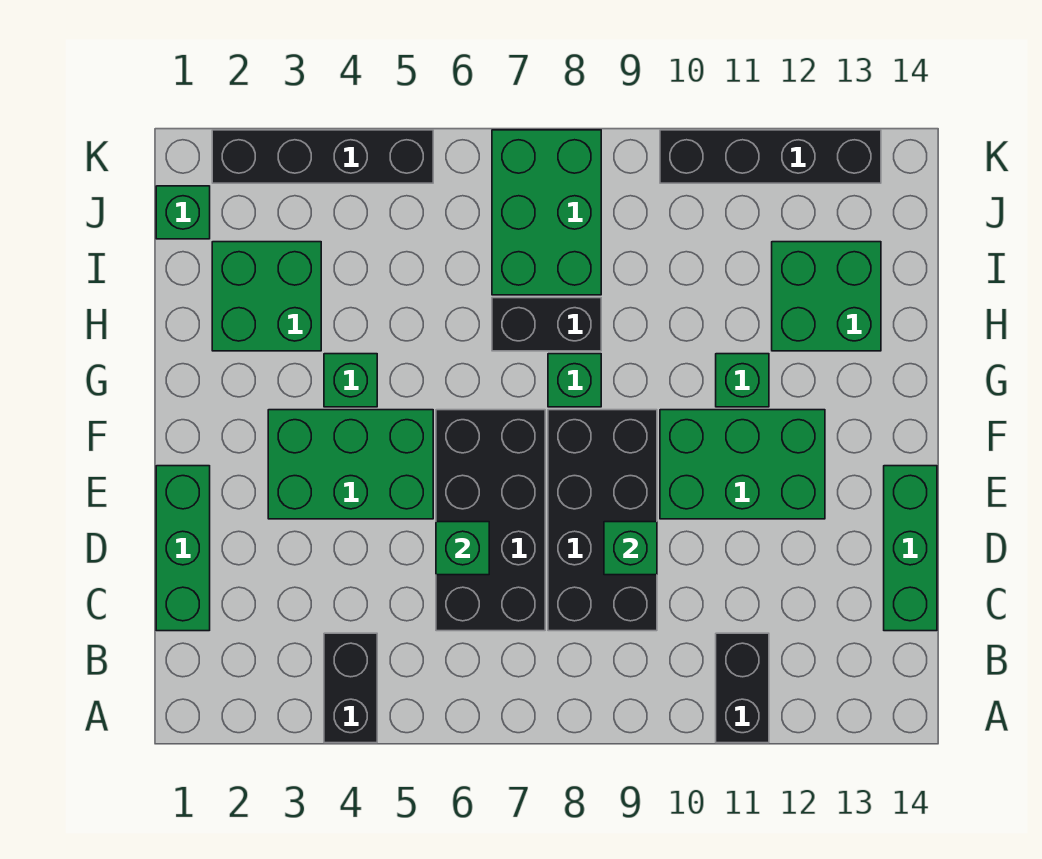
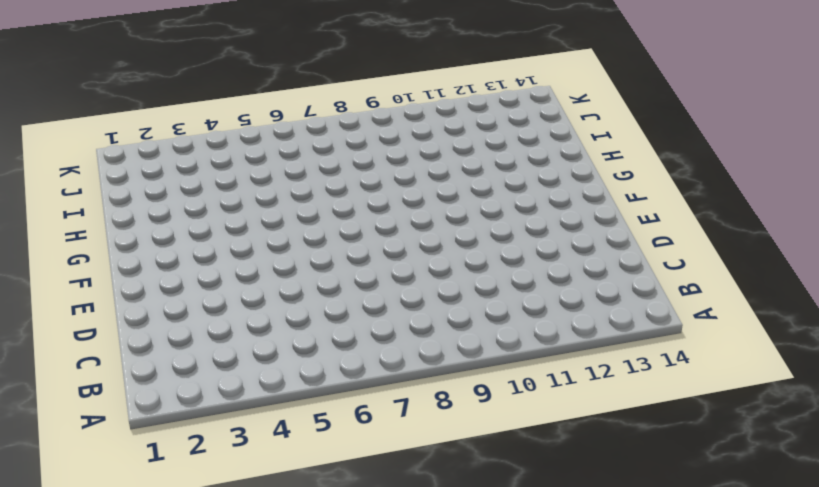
none -> black brick A4:B4 level 1
none -> black brick A11:B11 level 1
none -> green brick C1:E1 level 1

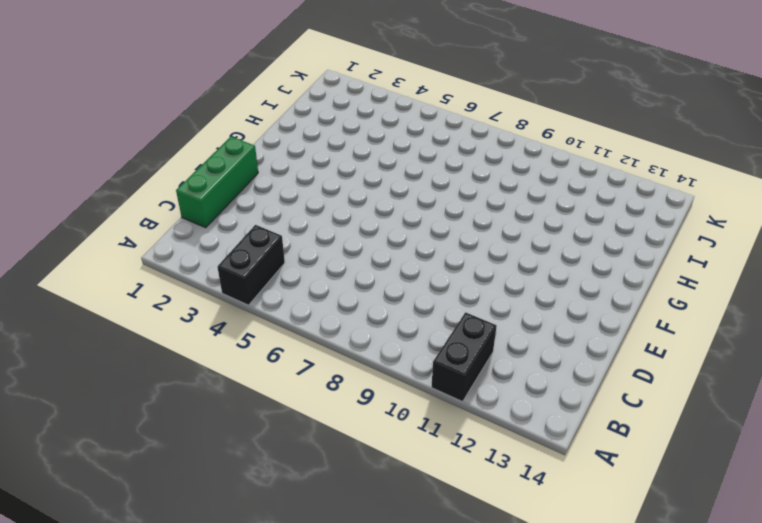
none -> black brick C6:F7 level 1
none -> black brick C8:F9 level 1
none -> green brick C14:E14 level 1

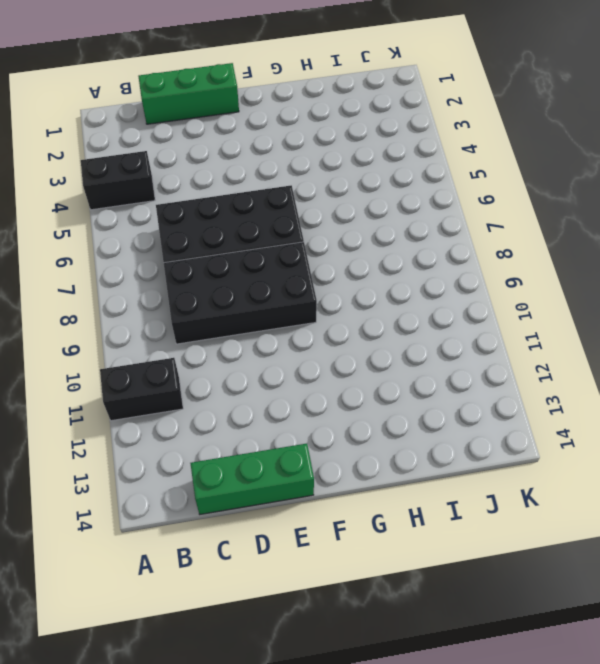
none -> green brick E3:F5 level 1
none -> green brick E10:F12 level 1
none -> green brick G4 level 1

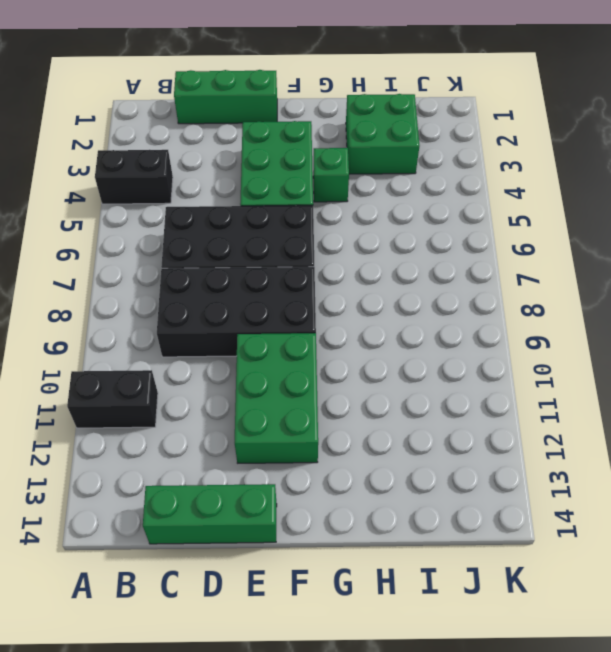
none -> green brick G8 level 1
none -> green brick G11 level 1
none -> black brick H7:H8 level 1

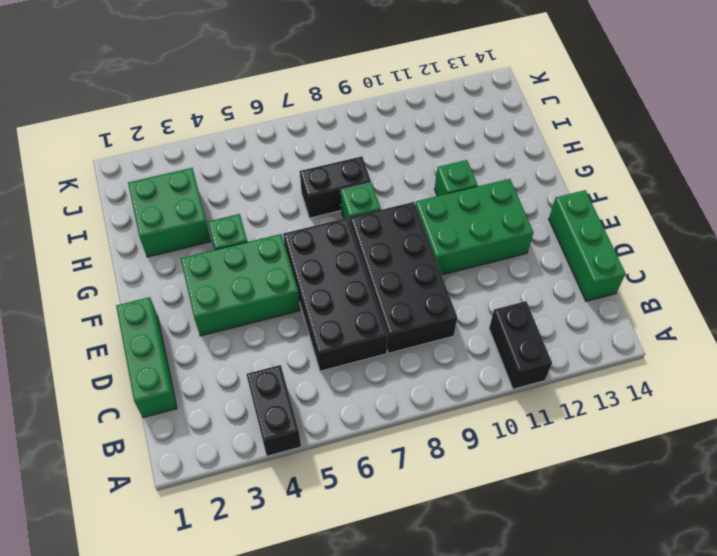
none -> green brick H12:I13 level 1
none -> green brick I7:K8 level 1
none -> green brick J1 level 1

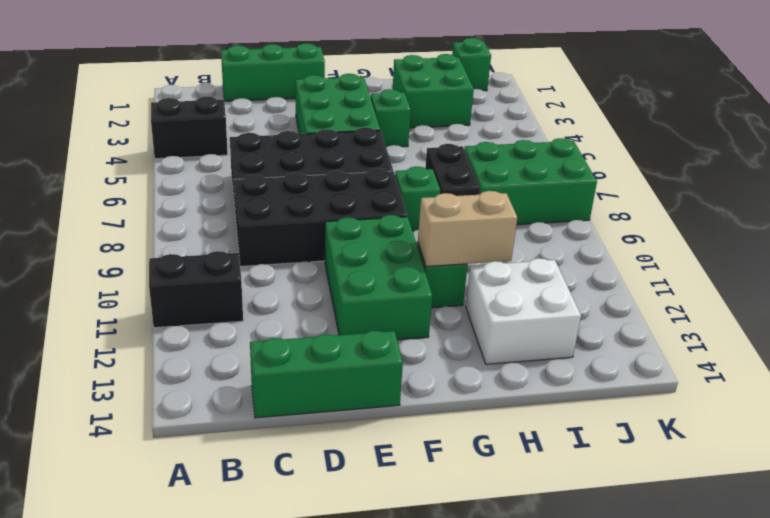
tan brick G11:H11 level 2 -> none
white brick H12:I13 level 1 -> green brick H12:I13 level 1
none -> black brick K2:K5 level 1
none -> black brick K10:K13 level 1
none -> green brick D6 level 2

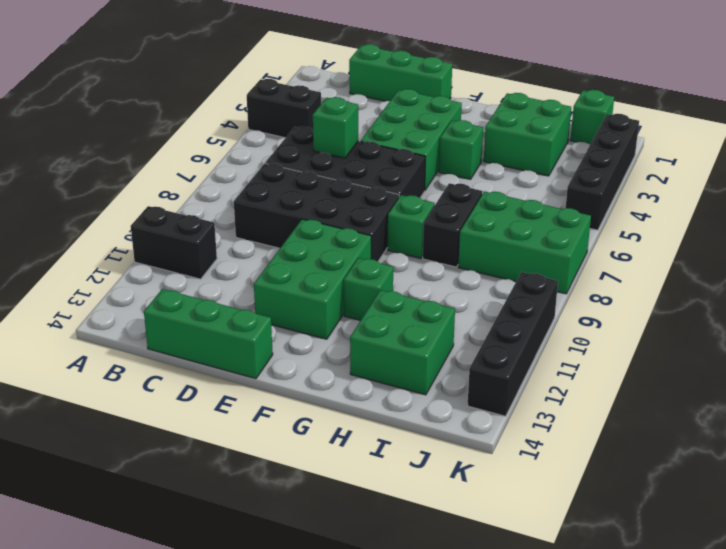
none -> green brick D9 level 2

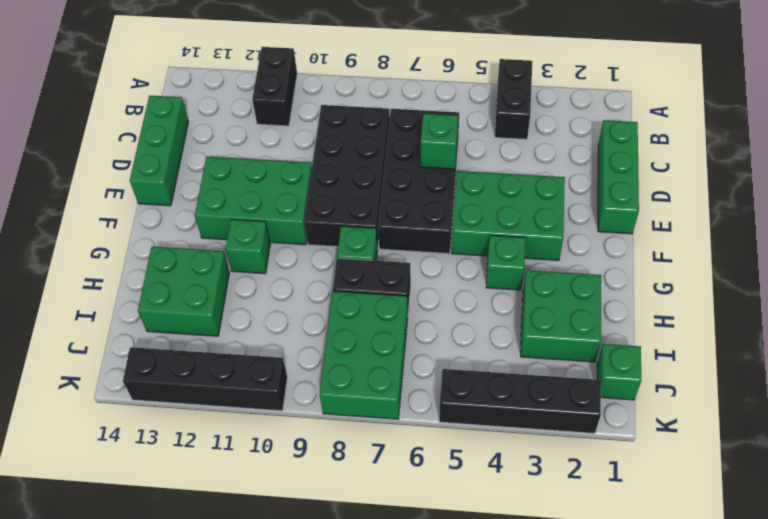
none -> green brick D9 level 2

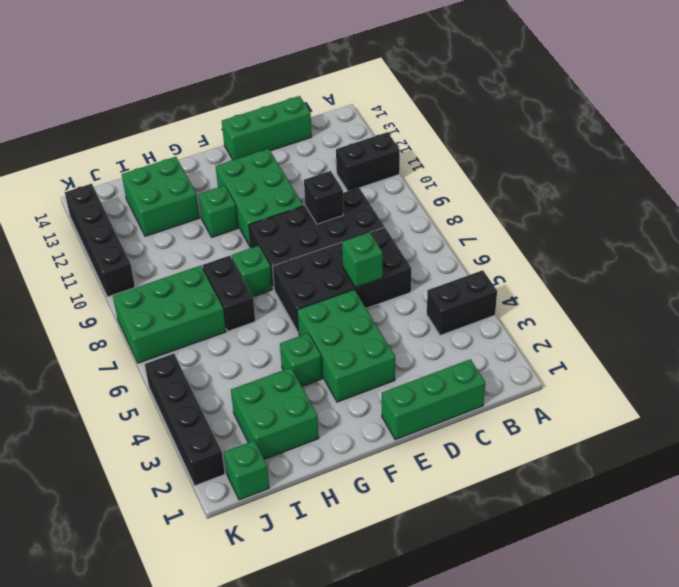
black brick D9 level 2 -> green brick D9 level 2

